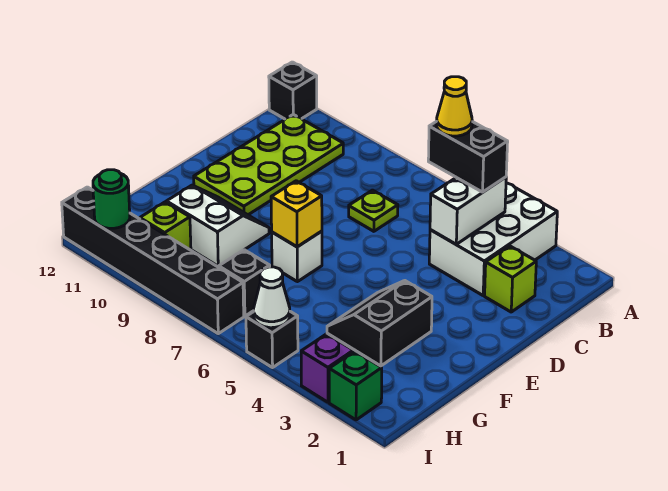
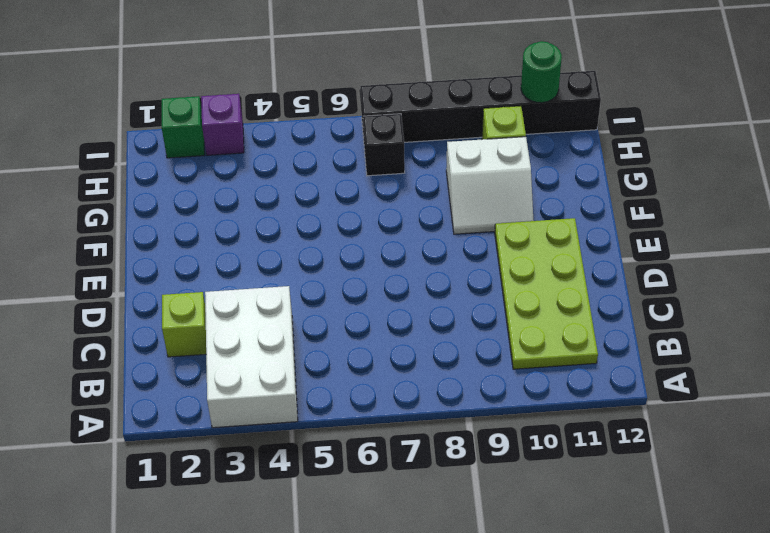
none -> black brick A12 level 1
none -> lime plate C7 level 1
none -> black slope F3:G4 level 1 top 3

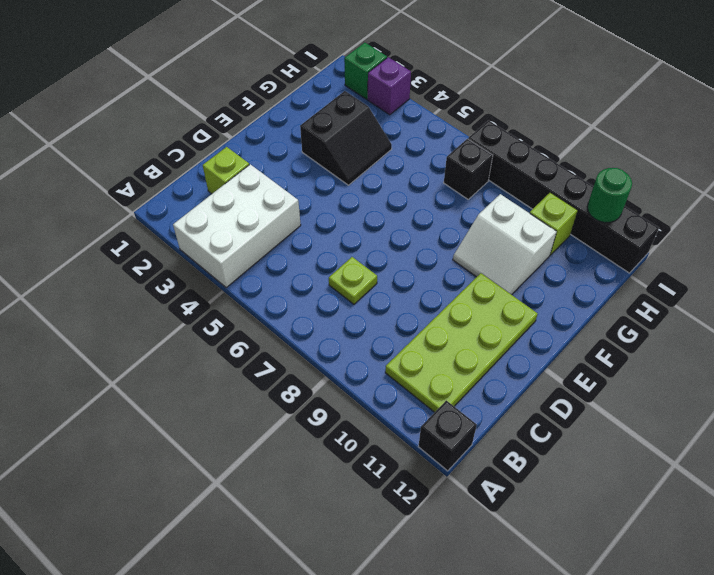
none -> white brick F7 level 1
none -> black brick I5 level 1
none -> white brick B4:C4 level 2

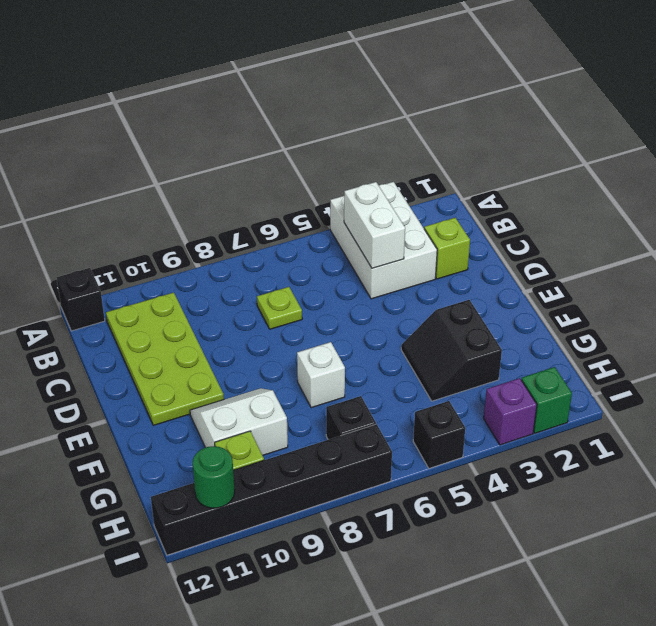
none -> yellow brick F7 level 2
none -> white cone I5 level 2
none -> black brick B4:B5 level 3

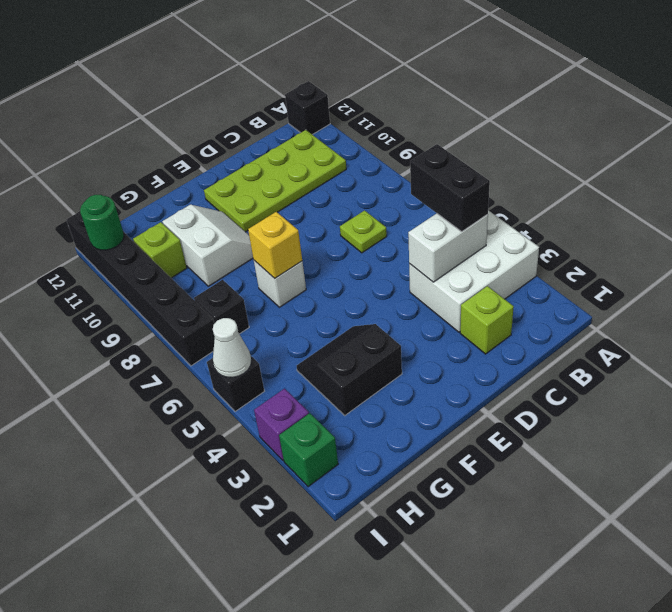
none -> yellow cone B5 level 4

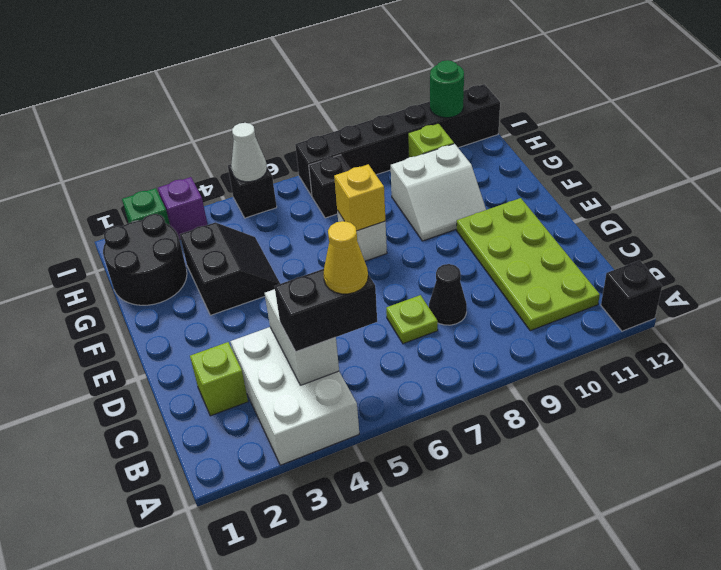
black cone C8 level 1 -> none
black round brick G1:H2 level 1 -> none

